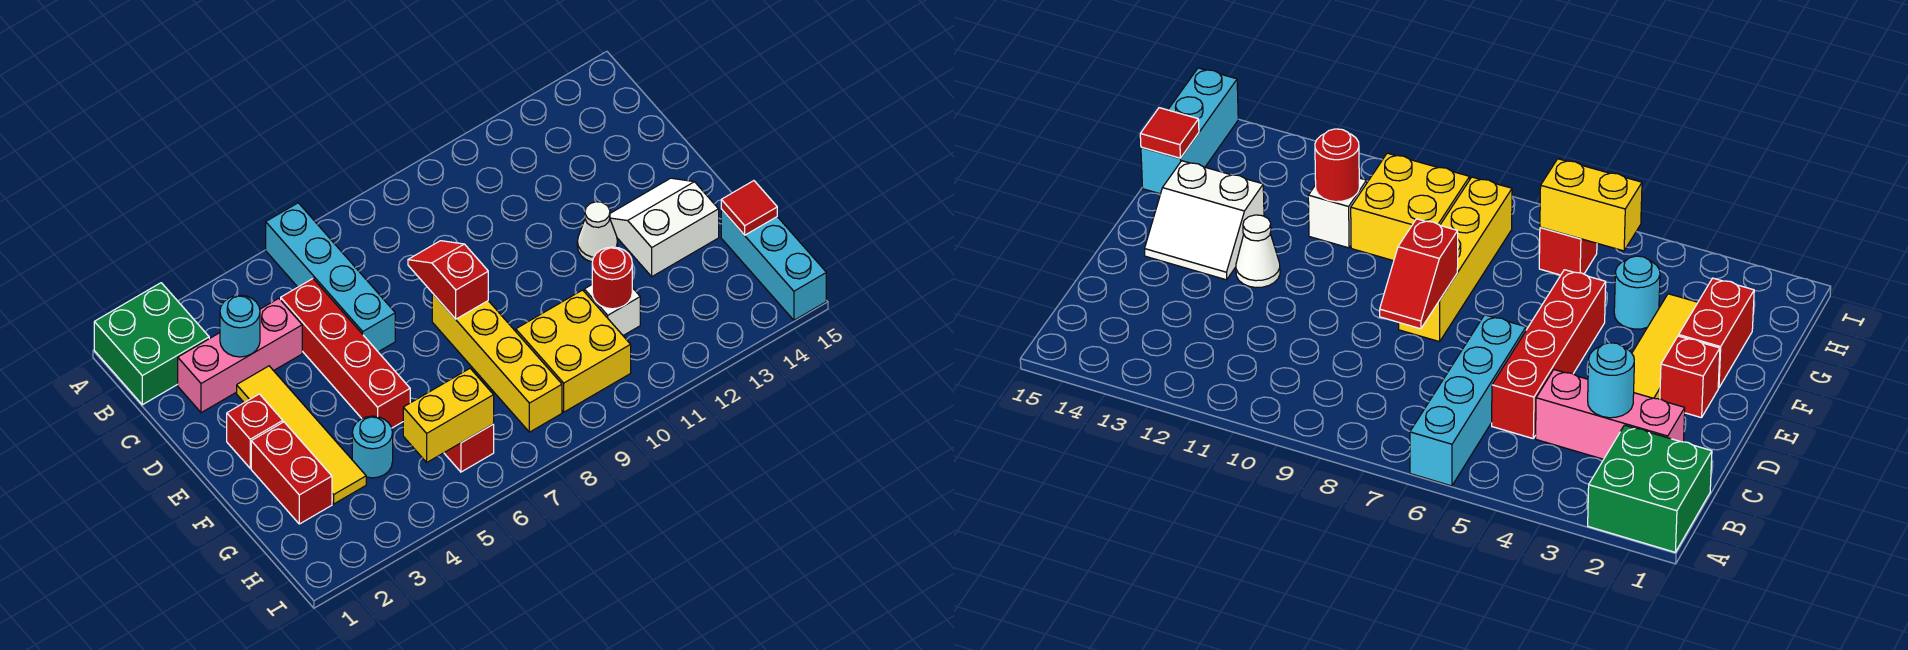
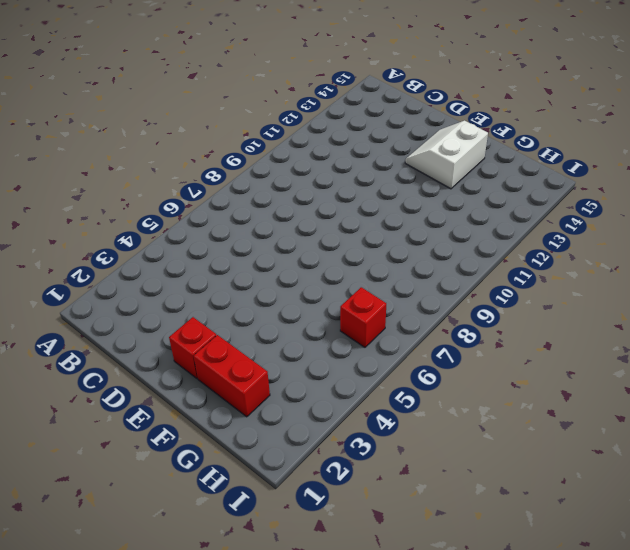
none -> green brick A1:B2 level 1
none -> cyan brick A6:D6 level 1
none -> pink brick C2:C4 level 1

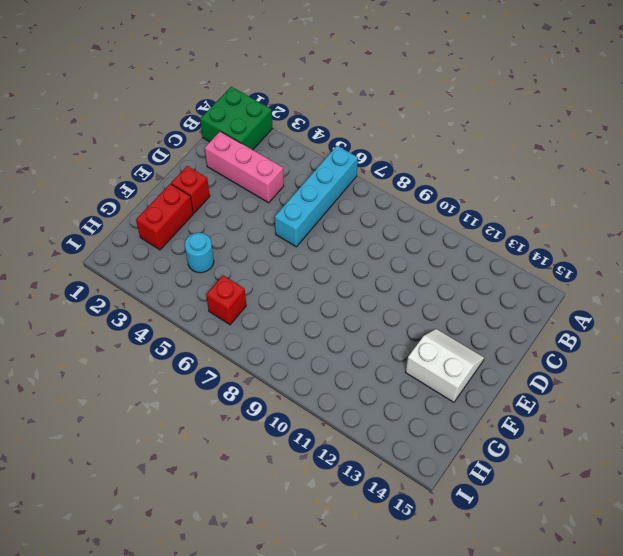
none -> red brick C5:F5 level 1
none -> yellow tile D3:G3 level 1
none -> yellow brick E8:H8 level 1

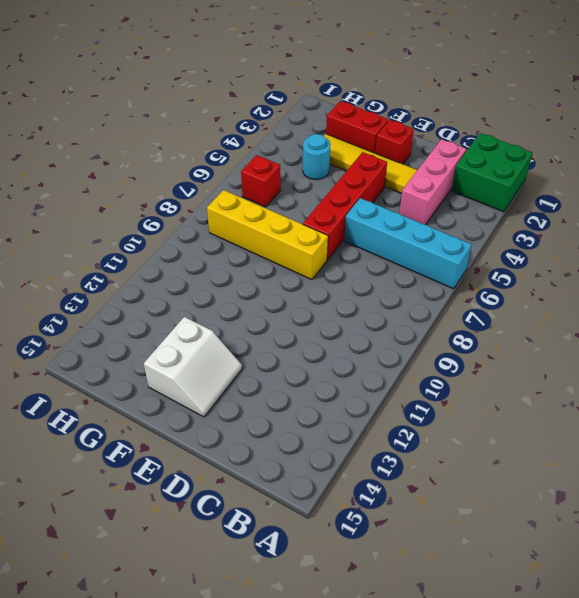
red brick E4:E7 level 1 -> red brick C5:F5 level 1
none -> white cone E12 level 1
none -> yellow brick G9:H10 level 1
none -> white brick G11 level 1

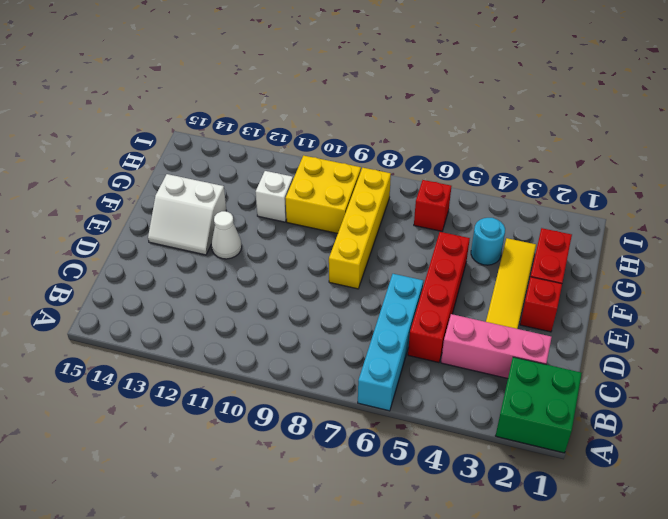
none -> cyan brick G15:I15 level 1
none -> cyan round brick C3 level 2
none -> red slope D8:E8 level 2 top E

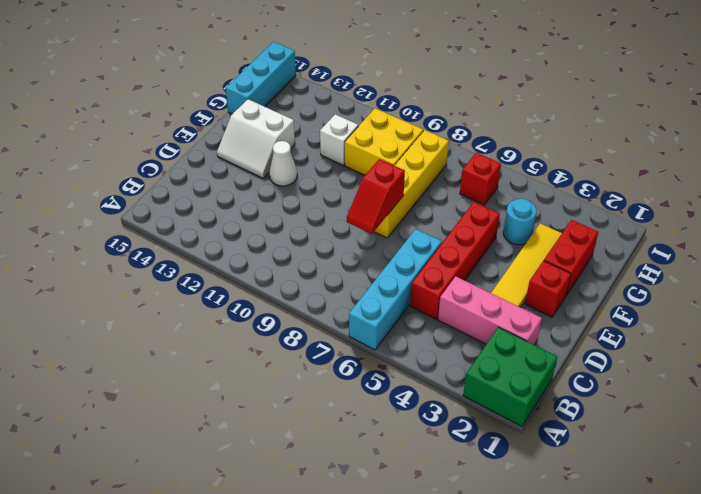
none -> cyan round brick C3 level 2
none -> red round brick G11 level 2
none -> red tile G15 level 2

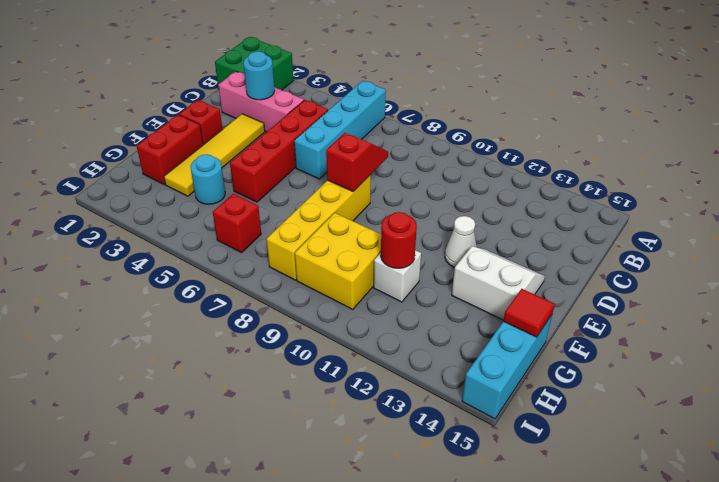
none -> yellow brick H5:H6 level 2

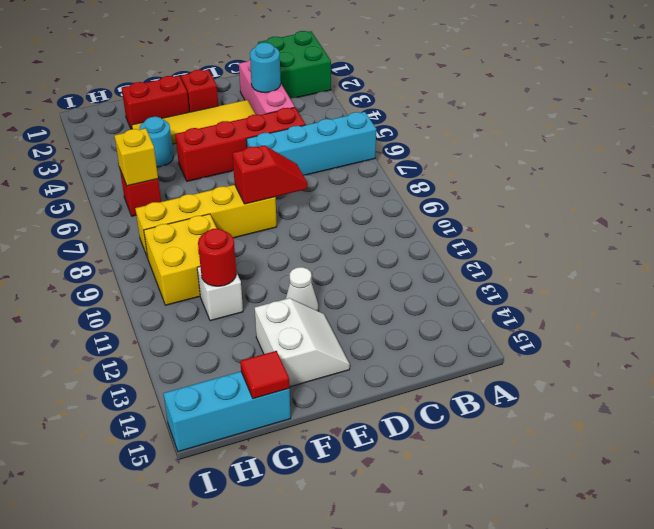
yellow brick H6 level 2 -> yellow brick H5:H6 level 2

